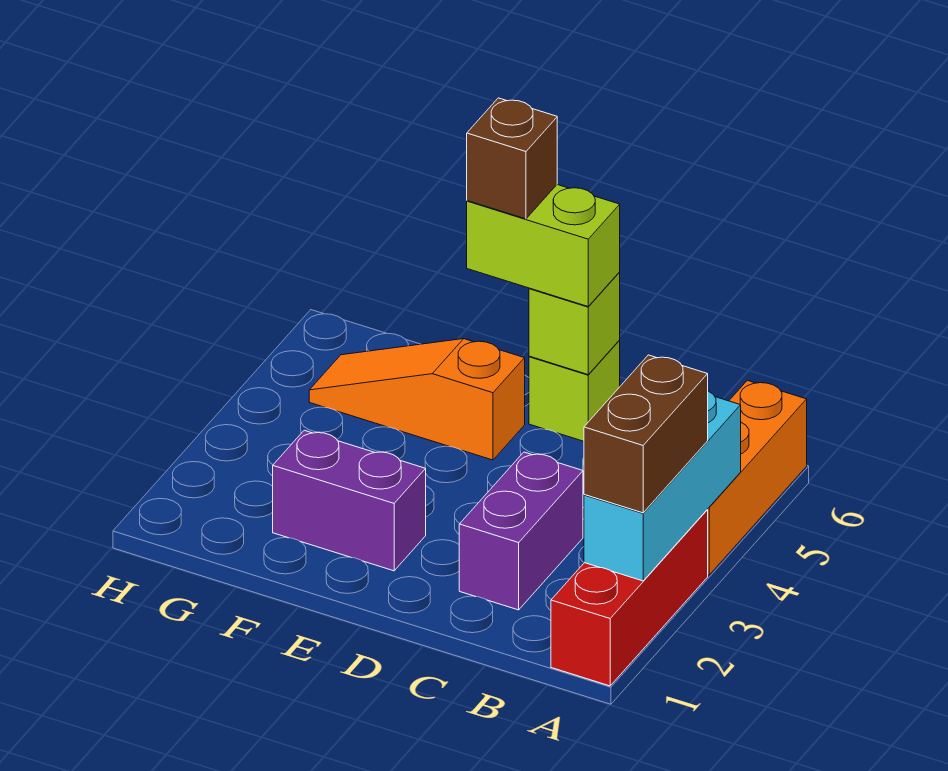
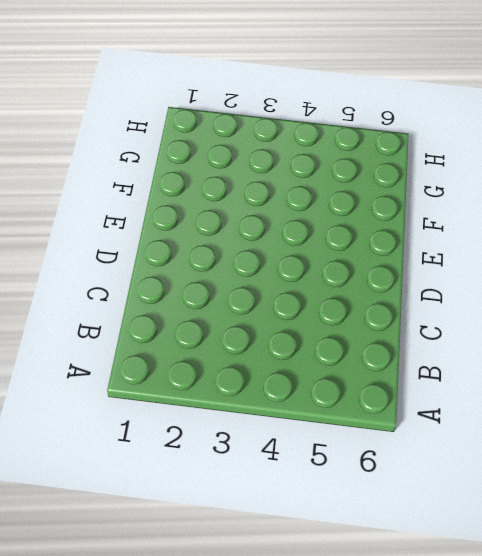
none -> red brick A1:A3 level 1
none -> orange brick A4:A6 level 1

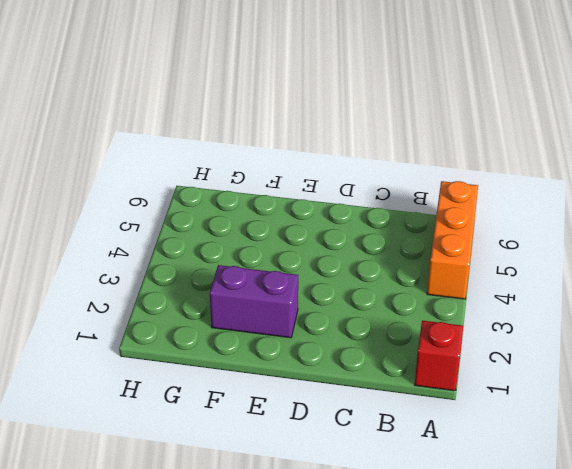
red brick A1 level 1 -> red brick A1:A3 level 1
none -> purple brick C2:C3 level 1
none -> lime brick D6 level 1

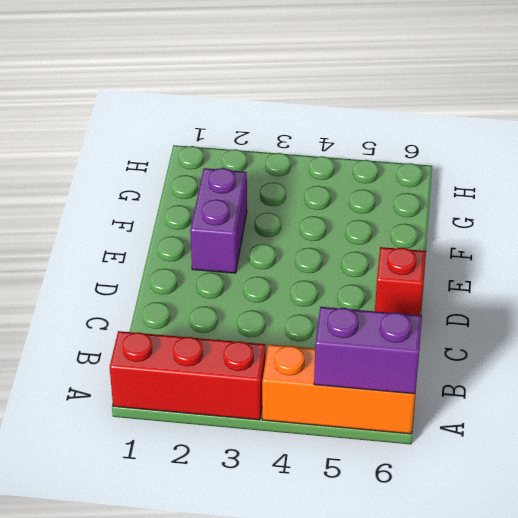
purple brick A5:A6 level 2 -> purple brick C2:C3 level 1
red brick D6 level 1 -> lime brick D6 level 1
none -> orange slope E5:G5 level 1 top E
none -> cyan brick A2:A4 level 2

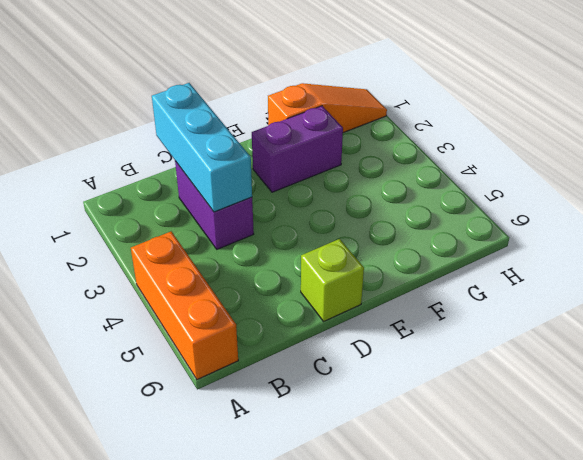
cyan brick C1:C3 level 2 -> cyan brick A2:A4 level 2
orange slope F1:H1 level 1 top F -> orange slope E5:G5 level 1 top E
none -> red brick A1:A3 level 1
none -> lime brick D6 level 2

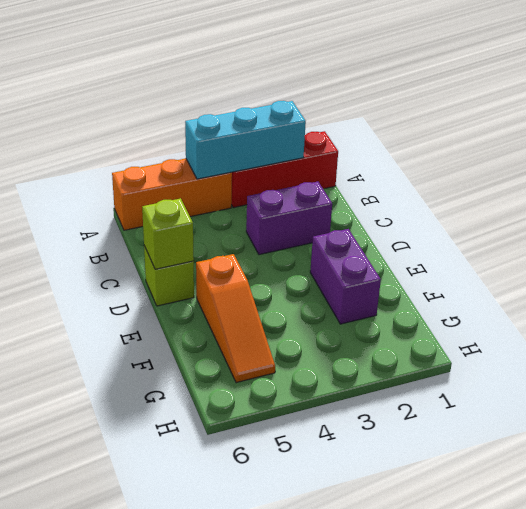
none -> brown brick A2:A3 level 3
none -> lime brick D6:E6 level 3

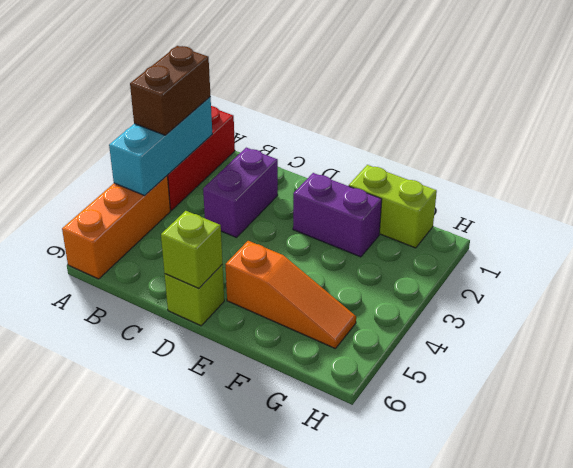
lime brick F1:G1 level 1 -> lime brick D6:E6 level 3
none -> brown brick E6 level 4

